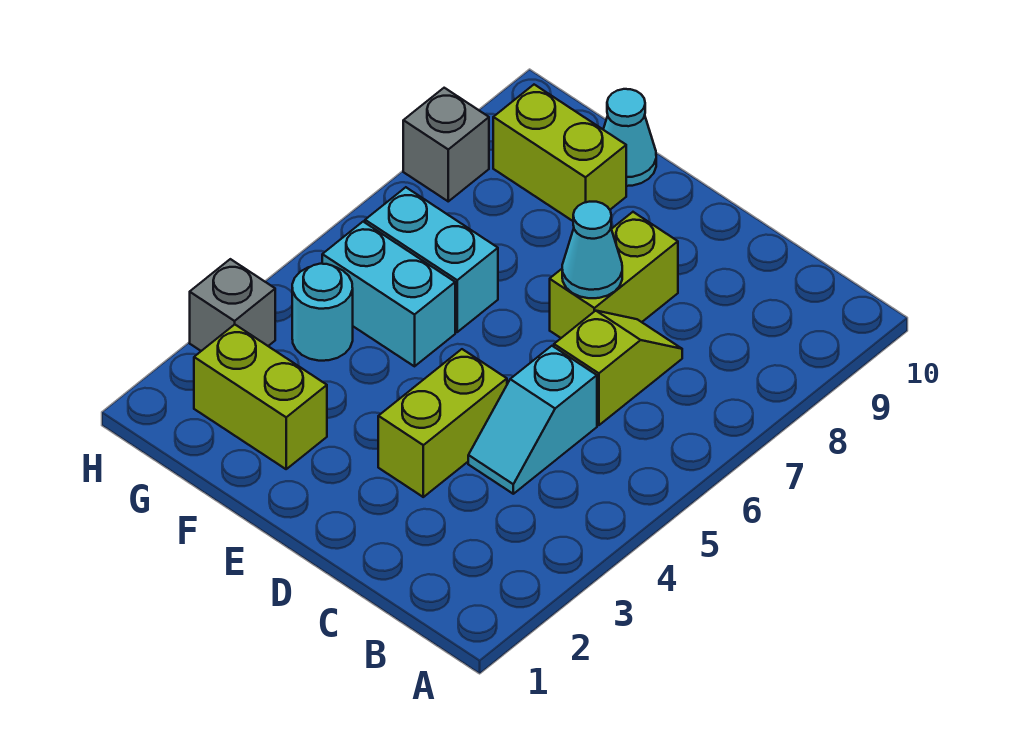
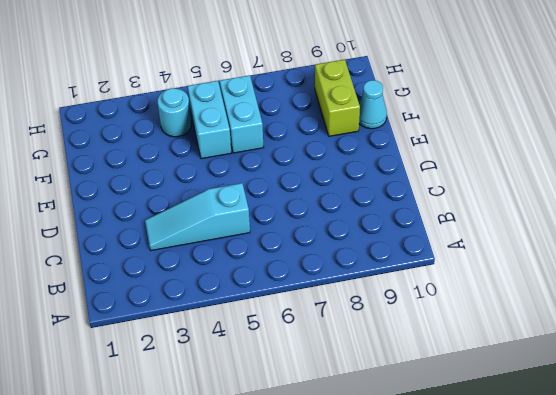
cyan slope C3:C5 level 1 top 5 -> cyan slope C4:C5 level 1 top 5
none -> lime slope C6:C7 level 1 top 6
none -> lime brick D3:D4 level 1
none -> lime brick D7:D8 level 1

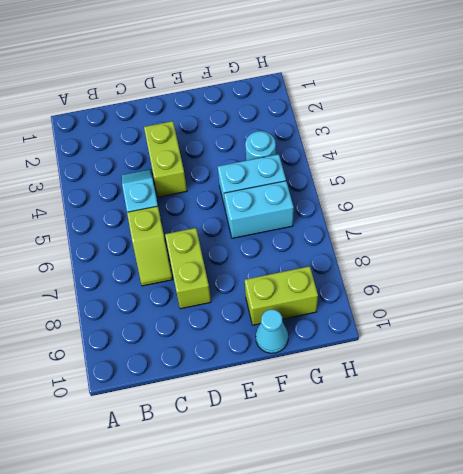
none -> lime brick F2:G2 level 1
none -> grey brick H3 level 1
none -> grey brick H8 level 1

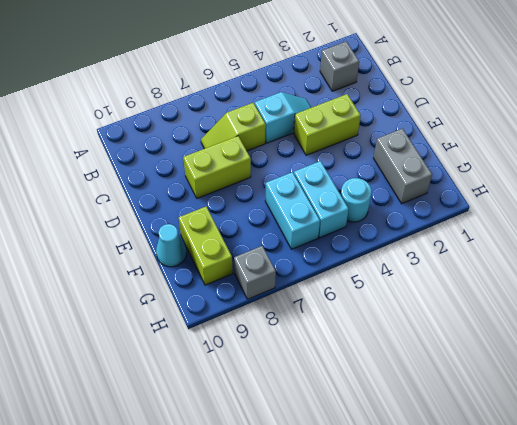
grey brick B2 level 1 -> grey brick H3 level 1
grey brick F2:G2 level 1 -> lime brick F2:G2 level 1
none -> cyan cone D7 level 2

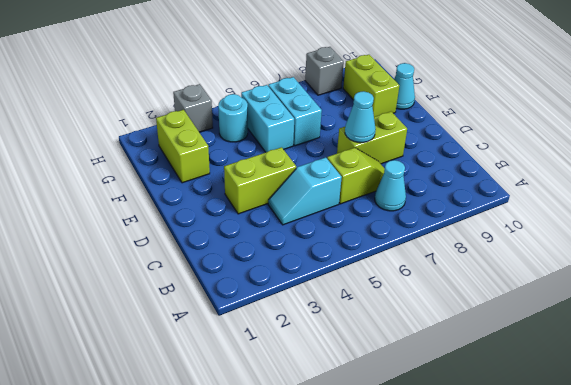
cyan cone B7 level 1 -> none

